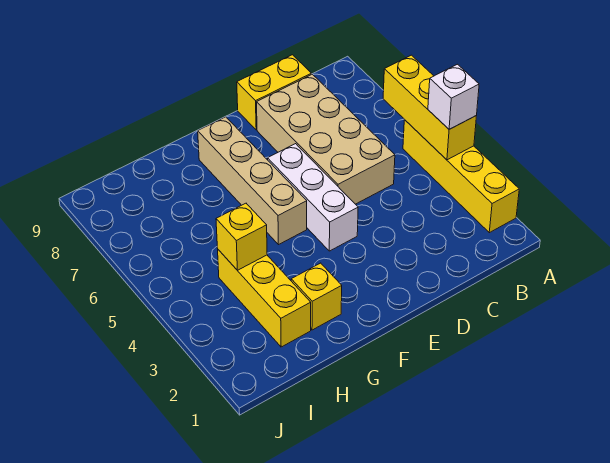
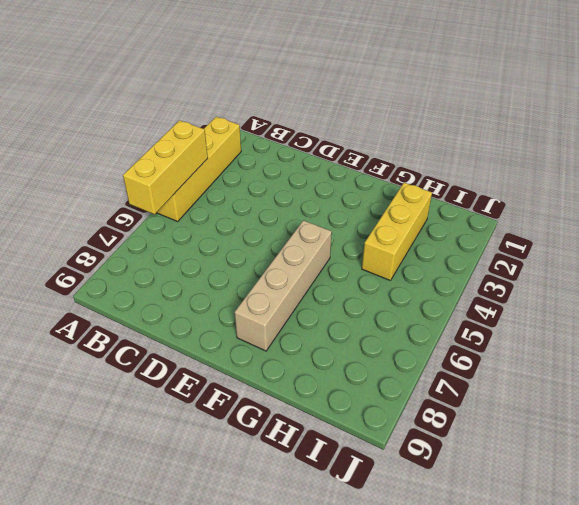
none -> tan brick C5:D8 level 1
none -> yellow brick C9:D9 level 1

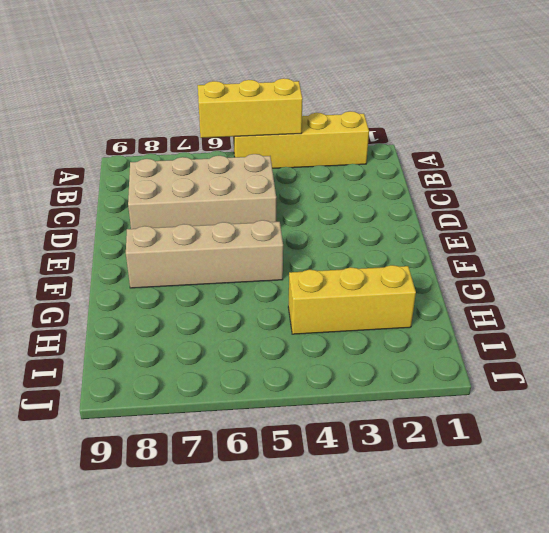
none -> yellow brick C9:D9 level 1
none -> white brick E4:E6 level 1

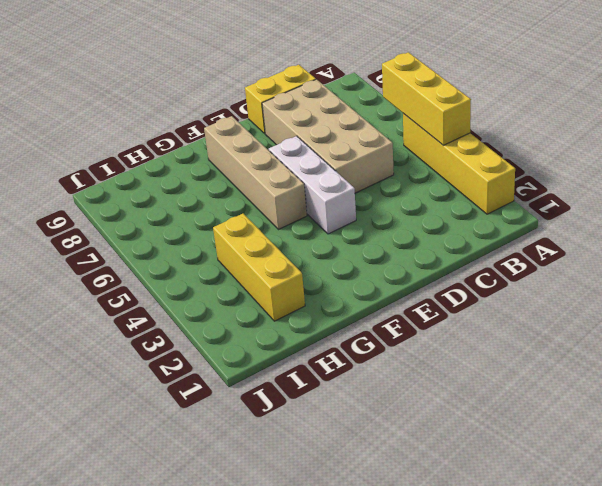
none -> yellow brick G2 level 1
none -> yellow brick H4 level 2

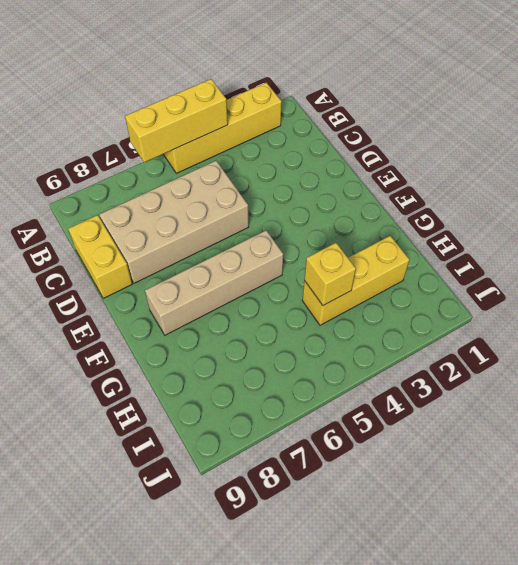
none -> white brick E4:E6 level 1
none -> yellow brick G2 level 1

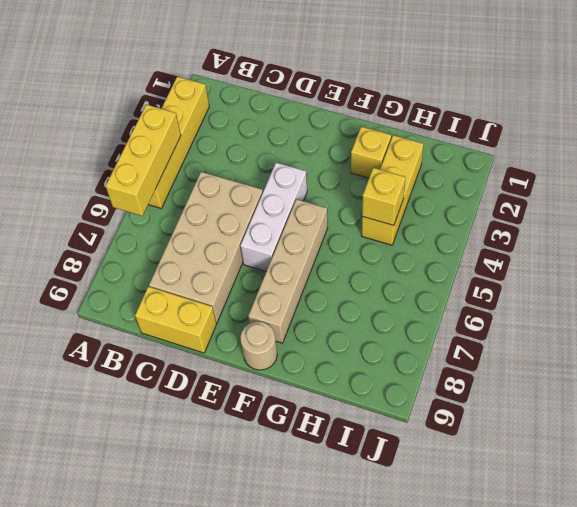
tan round brick F9 level 1 -> none
none -> white brick A4 level 3

